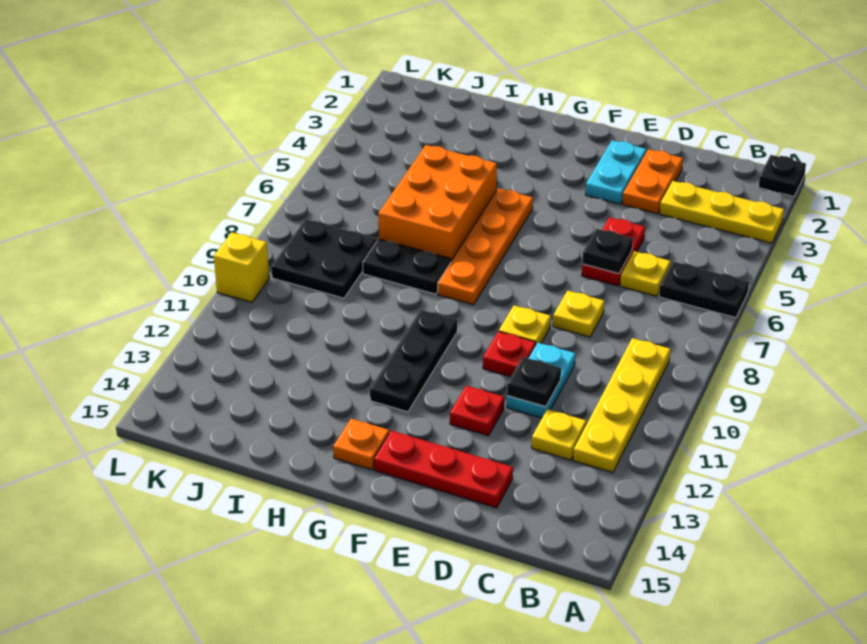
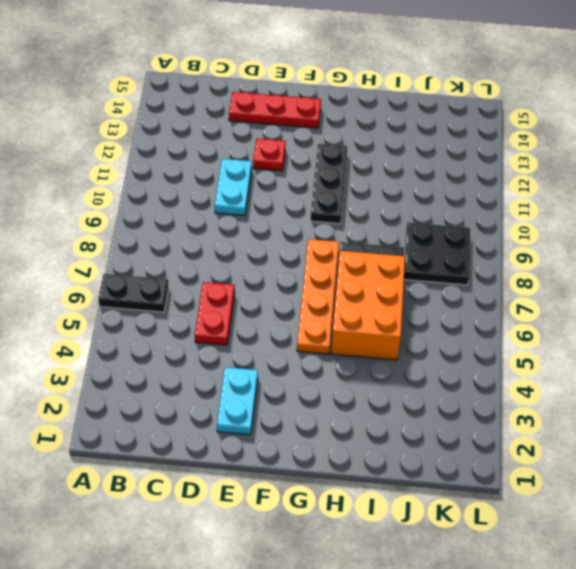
none -> black plate A1 level 1
none -> yellow plate A3:C3 level 1
none -> yellow plate B9:B12 level 1

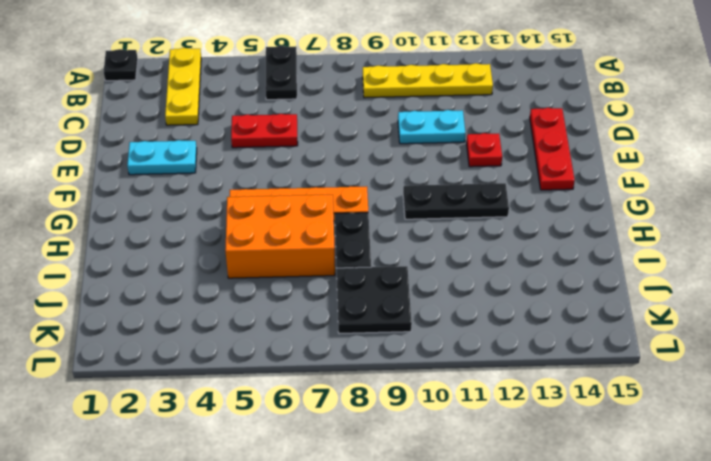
none -> yellow plate C6 level 1
none -> yellow plate C12 level 1
none -> orange plate D2:D3 level 1

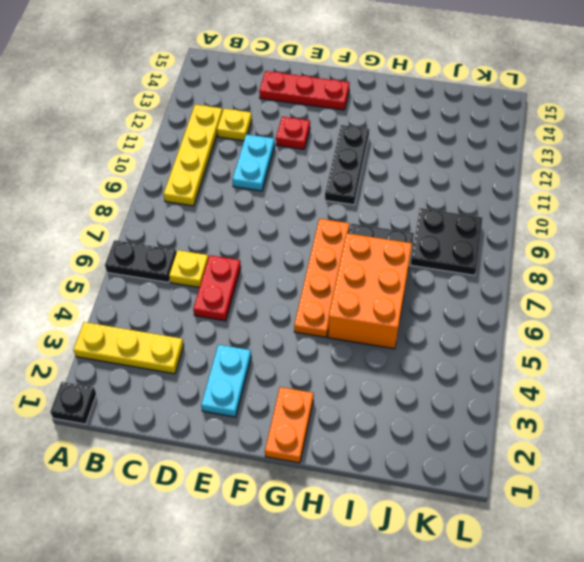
orange plate G1:G2 level 1 -> orange plate D2:D3 level 1
none -> yellow plate D8 level 1
none -> yellow plate E9 level 1
none -> red plate E10 level 1

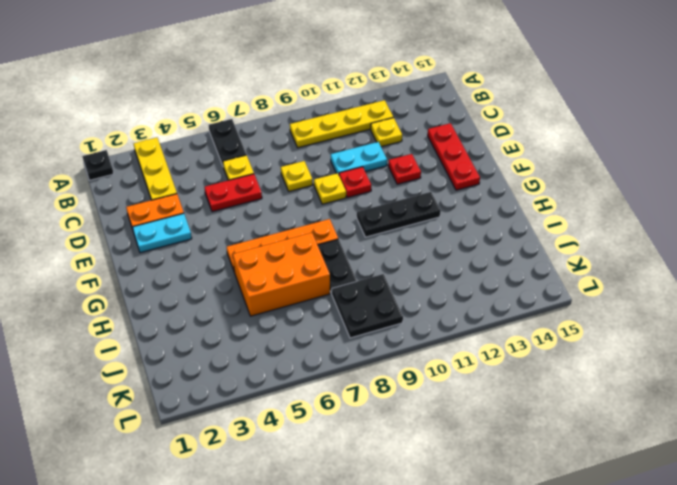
none -> orange plate G14 level 1
none -> yellow brick L10 level 1
none -> black plate D6 level 2

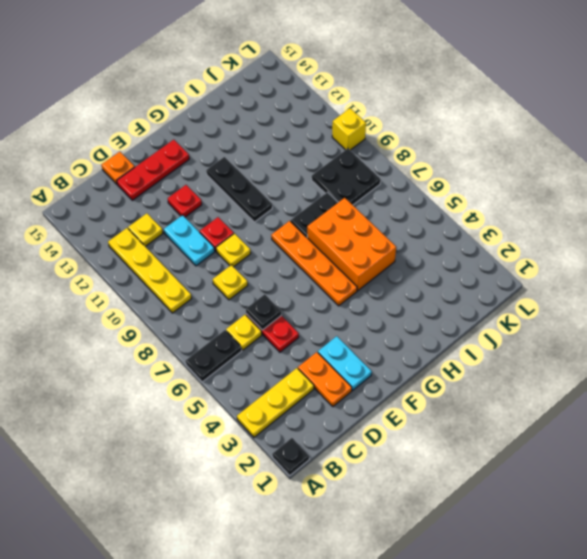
orange plate D15 level 1 -> orange plate G14 level 1
none -> black plate D11 level 2

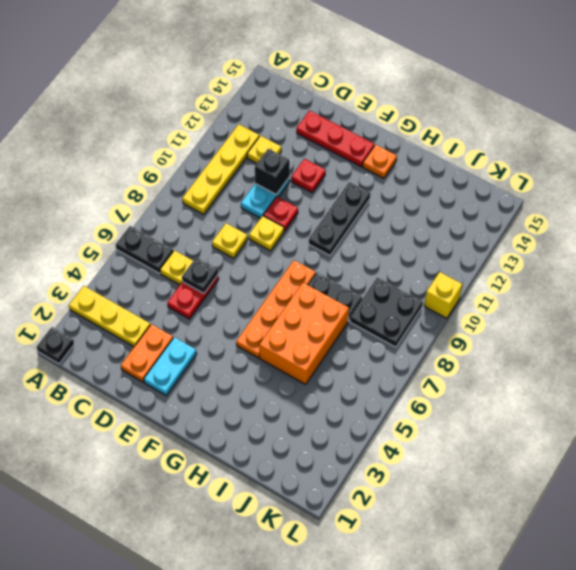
black brick D11 level 2 -> black plate D11 level 2

